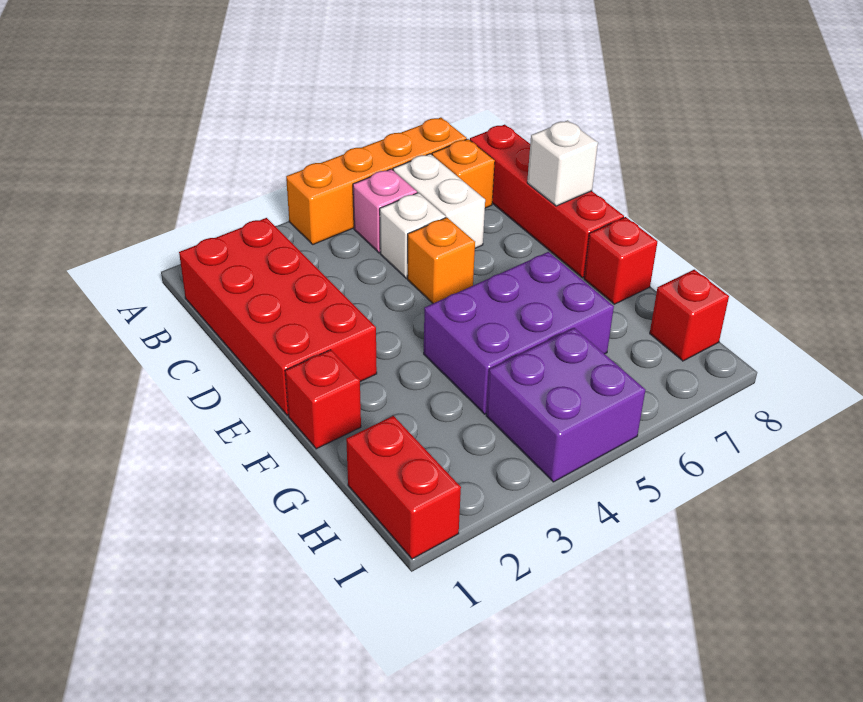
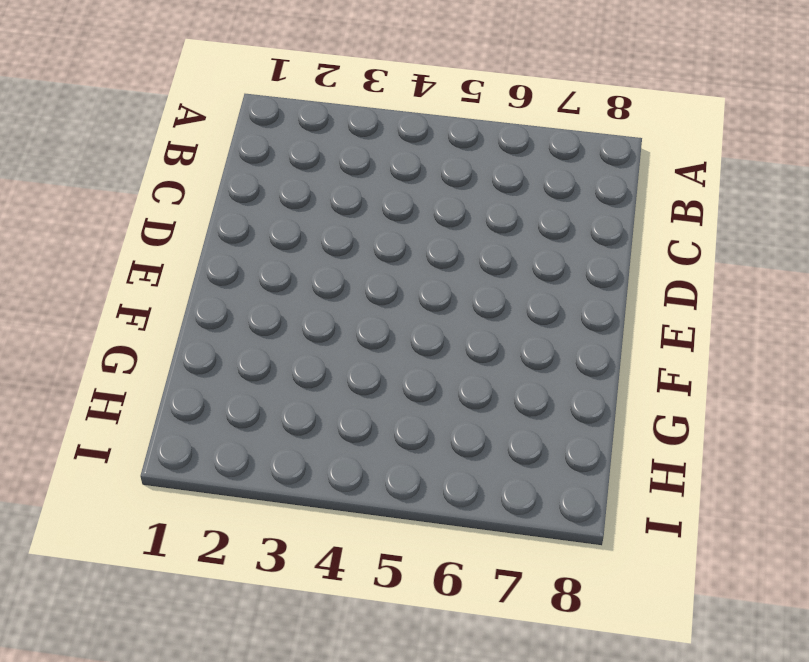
none -> orange brick A4:A7 level 1
none -> red brick B1:E2 level 1
none -> pink brick B5 level 1

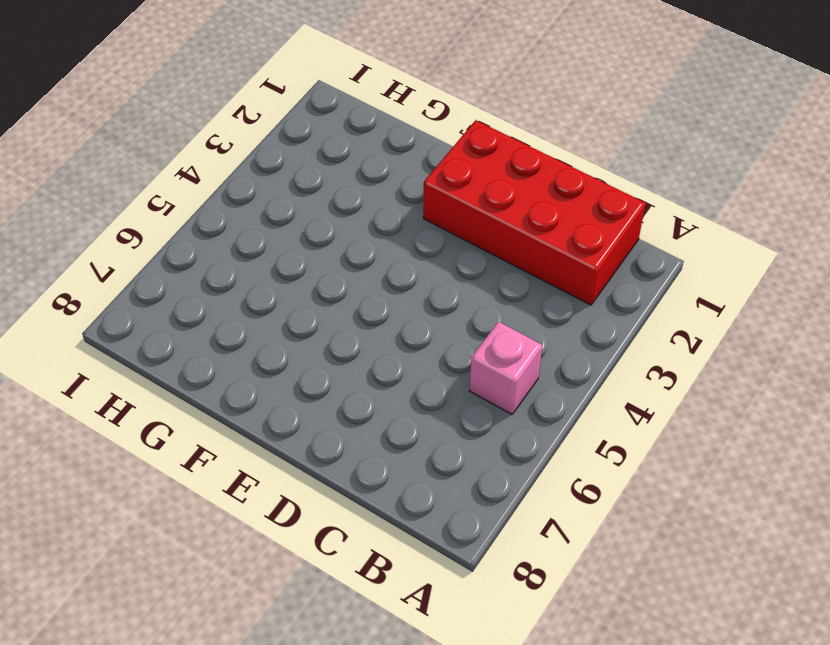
none -> orange brick A4:A7 level 1
none -> white brick B6:C6 level 1
none -> orange brick B7 level 1

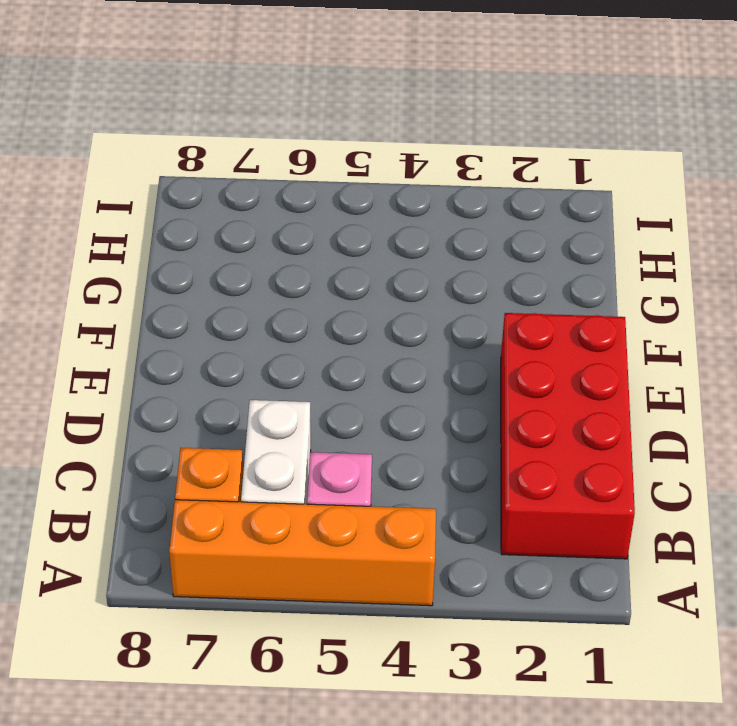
none -> red brick B8:E8 level 1
none -> white brick C5 level 1
none -> orange brick D5 level 1

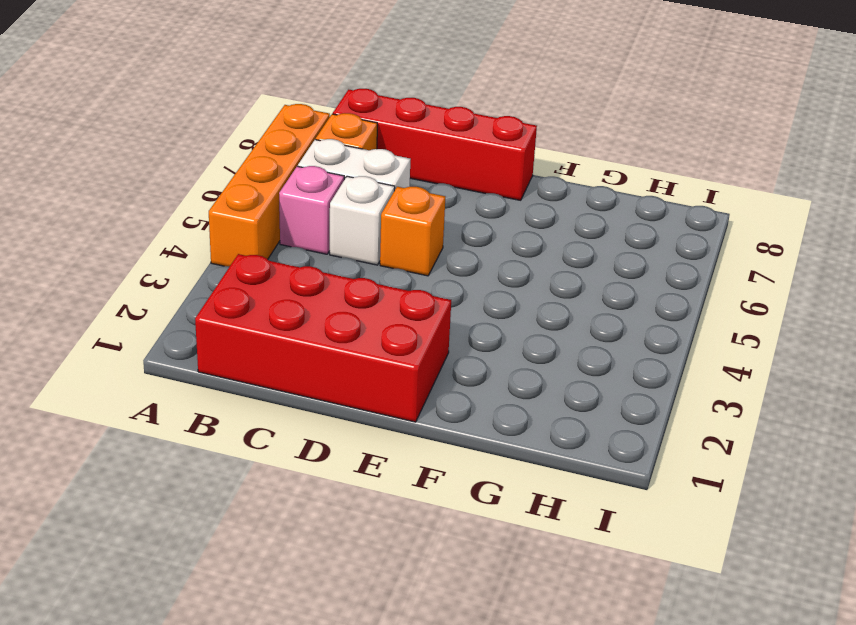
none -> red brick F1 level 1
none -> purple brick F4:G6 level 1
none -> red brick F8 level 1

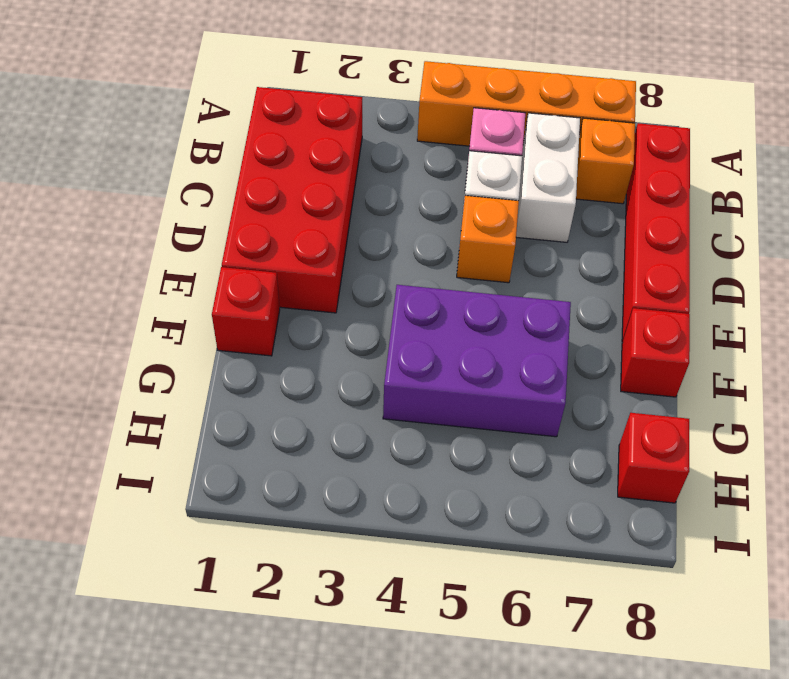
none -> red brick H1:I1 level 1
none -> purple brick H4:I5 level 1
none -> white brick D8 level 2

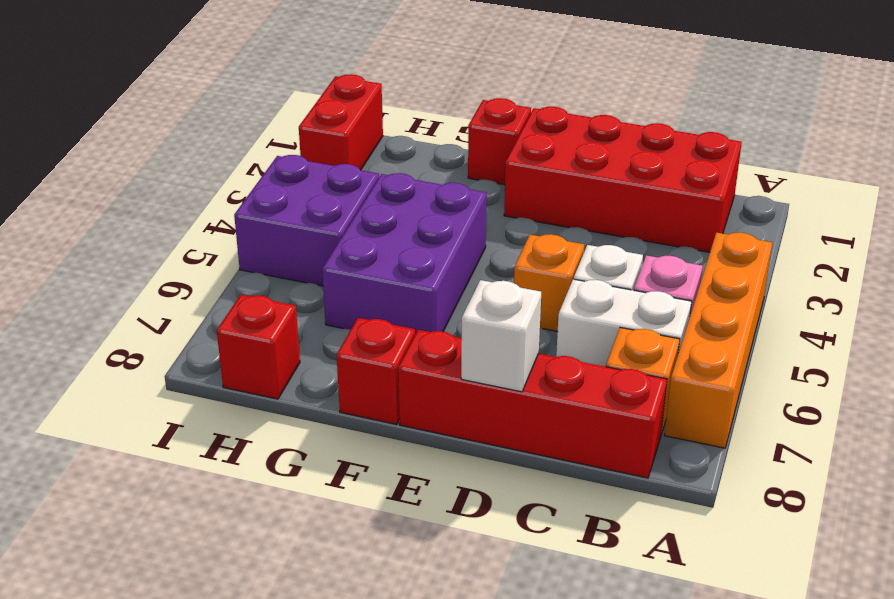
red brick I1:I2 level 1 -> red brick H1:I1 level 1

